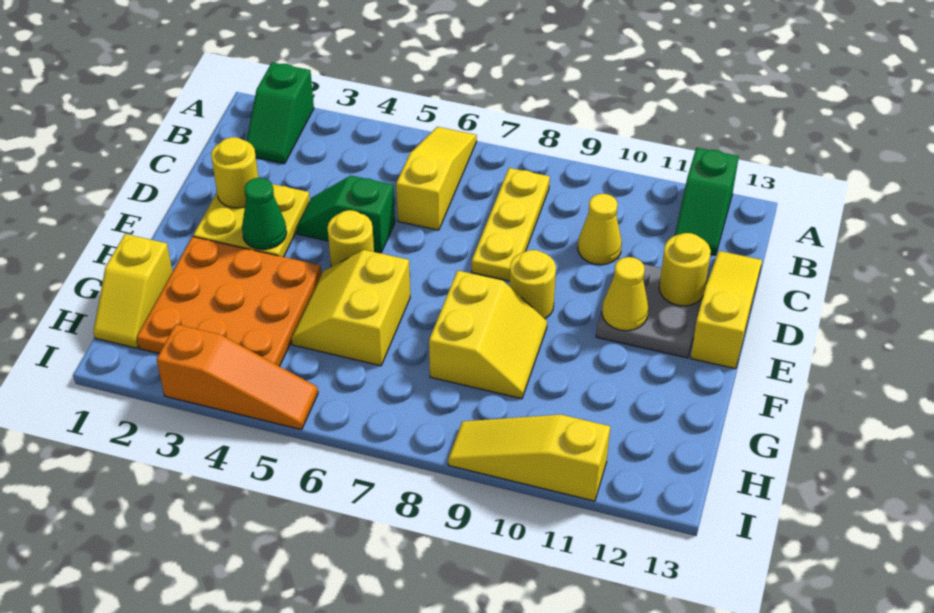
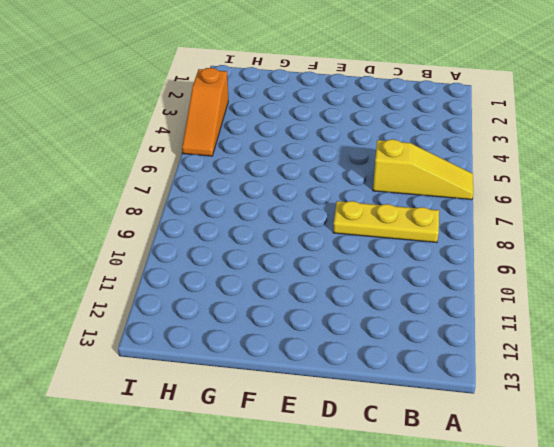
none -> green slope A2:B2 level 1 top A
none -> green slope A12:B12 level 1 top A
none -> yellow cone C10 level 1

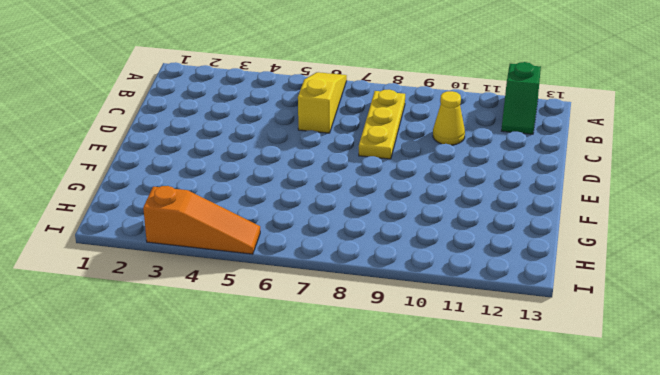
none -> green slope A2:B2 level 1 top A
none -> yellow slope C13:E13 level 1 top E
none -> yellow plate D2:E3 level 1

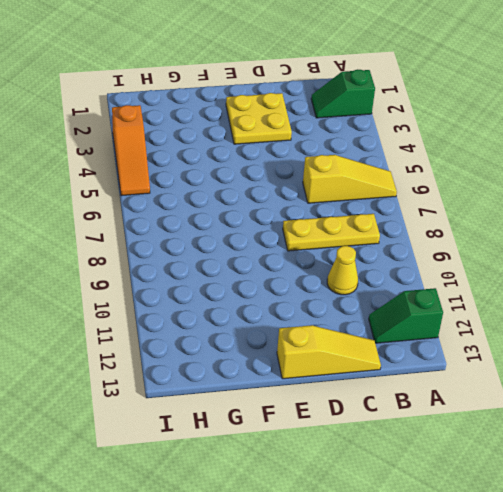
none -> green slope D4:D5 level 1 top 5
none -> grey plate D11:E12 level 1
none -> yellow round brick E5 level 1

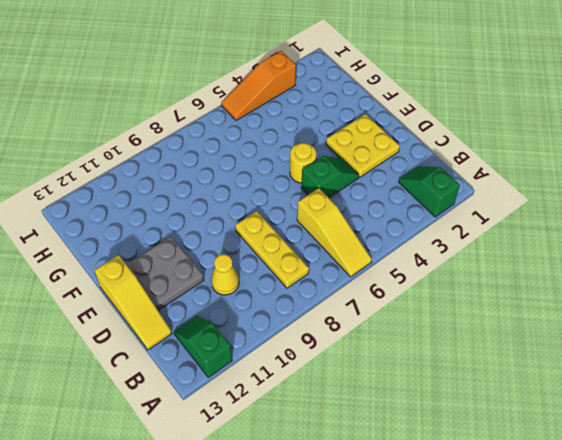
none -> yellow round brick E9 level 1
none -> orange plate F2:H4 level 1
none -> yellow slope F5:G6 level 1 top 6

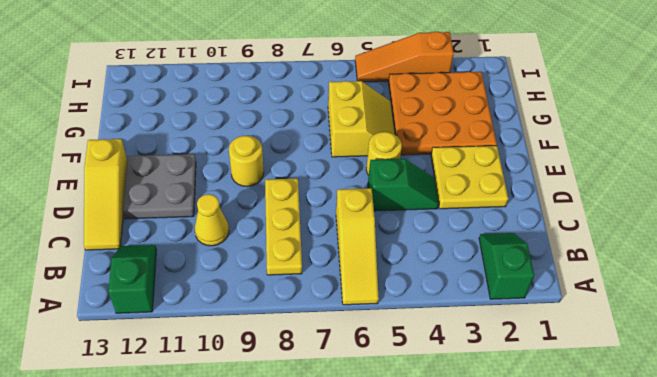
none -> yellow slope F8:G9 level 1 top 8
none -> yellow slope G1:H1 level 1 top G
none -> yellow slope I9:I11 level 1 top 11

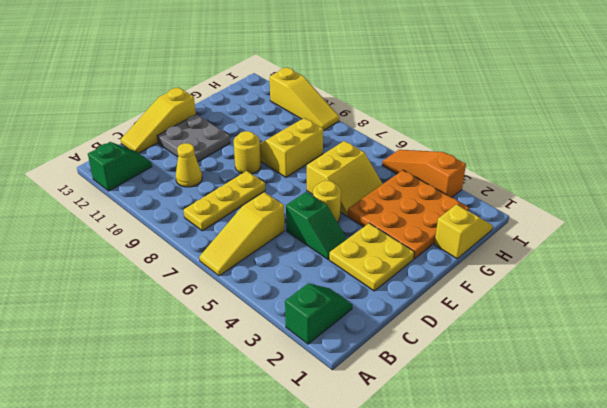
none -> yellow round brick D2 level 2
none -> yellow round brick D12 level 2
none -> green cone E3 level 2

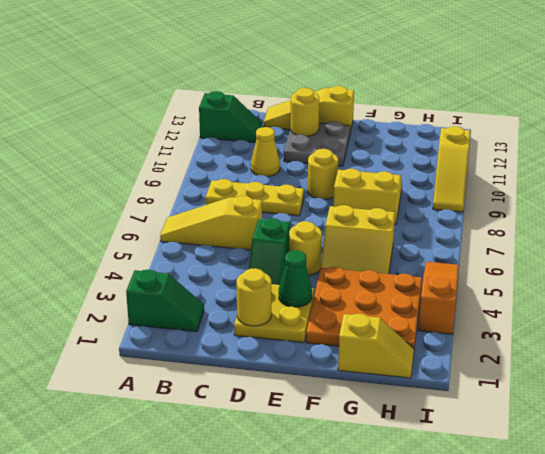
none -> yellow cone E11 level 2

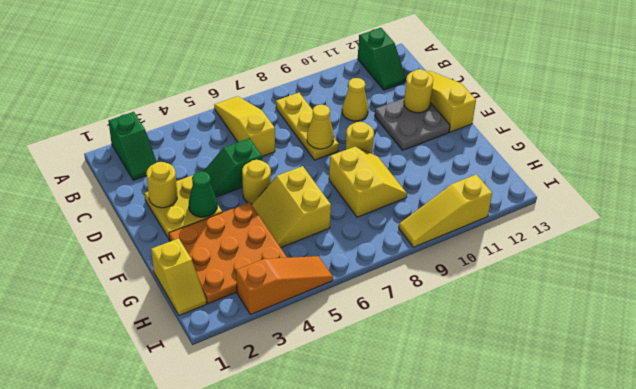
yellow cone D8 level 2 -> yellow cone E11 level 2

